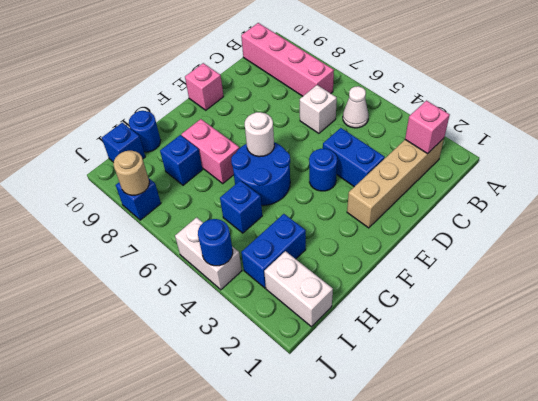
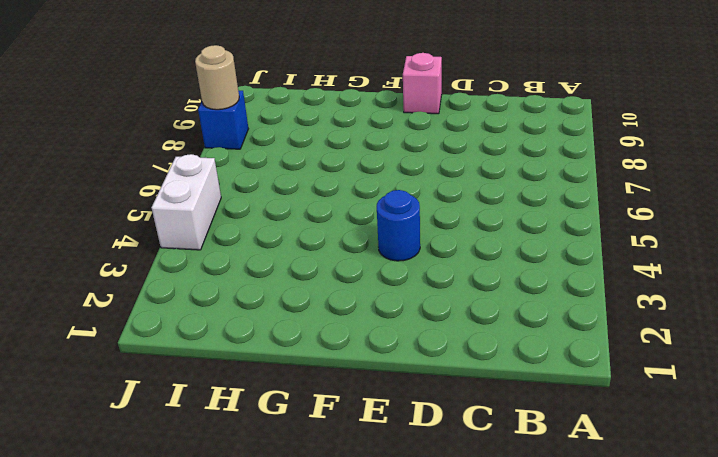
none -> tan brick B2:E2 level 1
none -> white cone B5 level 1
none -> pink brick B7:B10 level 1

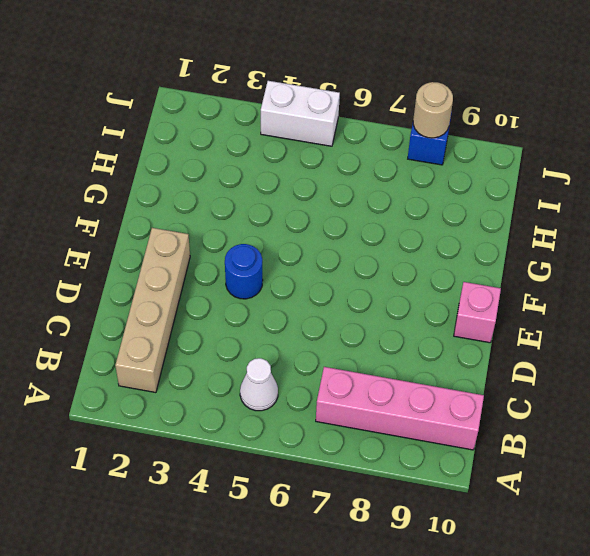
none -> white brick C6 level 1
none -> blue brick D3:D4 level 1
none -> blue round brick F5:G6 level 1

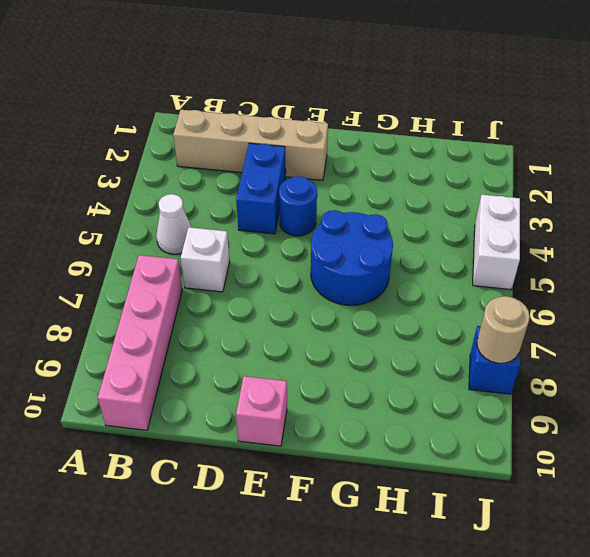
none -> pink brick G7:G8 level 1
none -> blue brick H3:I3 level 1
none -> blue brick H5 level 1

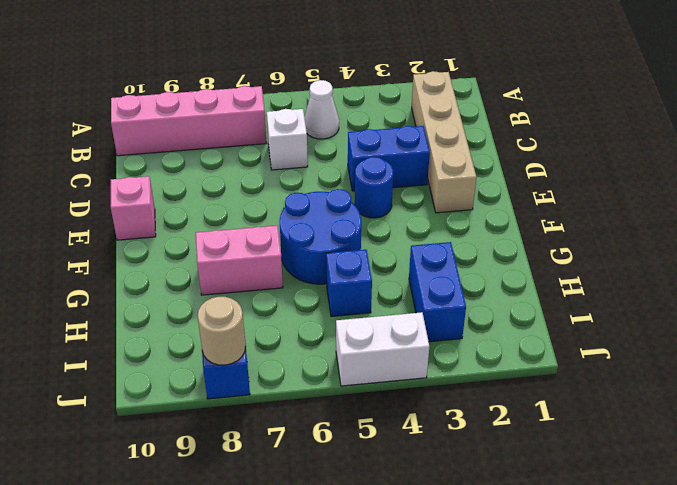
none -> blue brick H8 level 1
none -> blue round brick H10 level 1
none -> white brick I1:I2 level 1

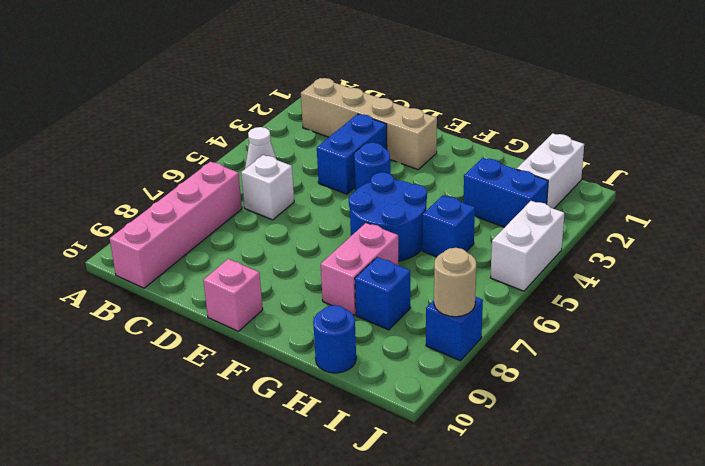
none -> blue brick I10 level 1
none -> pink brick B2 level 2
none -> white round brick F6 level 2

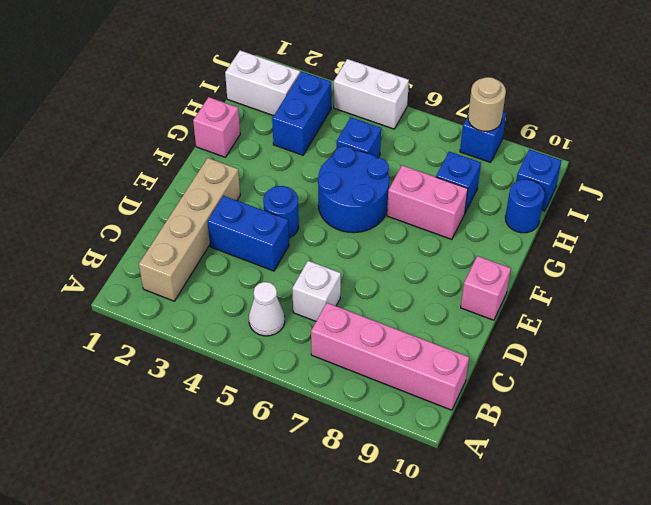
pink brick G1 level 1 -> pink brick B2 level 2
none -> white round brick F6 level 2
none -> blue round brick J4 level 2

